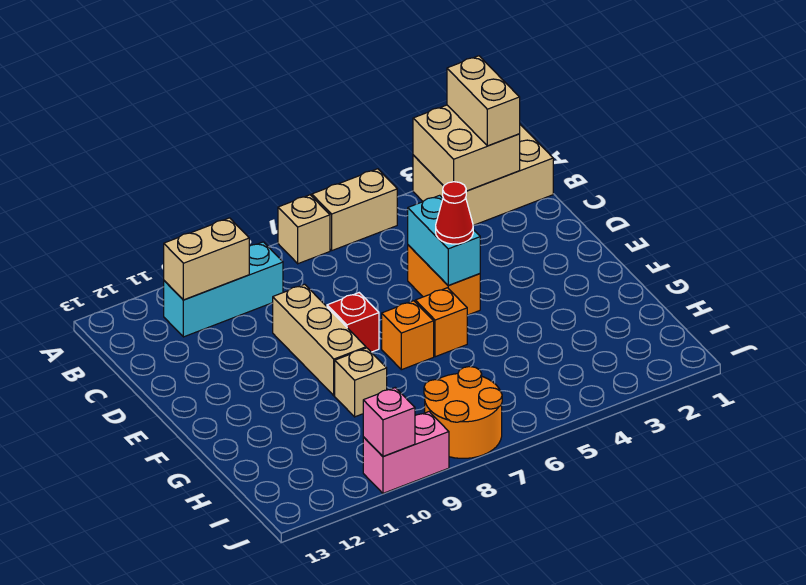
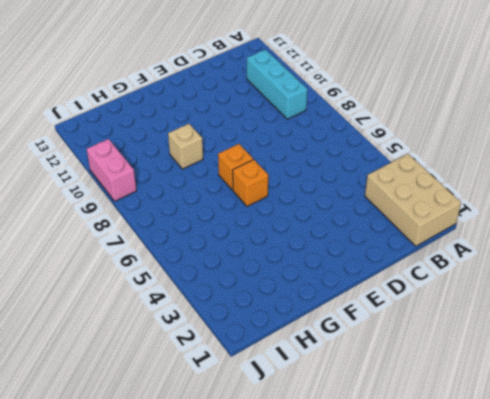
none -> tan brick A5:A6 level 1
none -> tan brick A7 level 1
none -> orange brick D5:E5 level 1

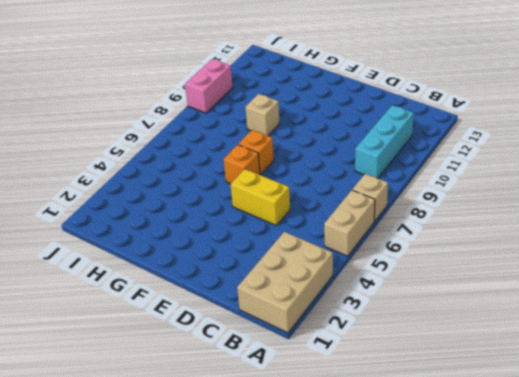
yellow brick D5:E5 level 1 -> orange brick D5:E5 level 1
none -> tan brick D9:F9 level 1
none -> red brick E8 level 1
none -> orange round brick I7:J8 level 1

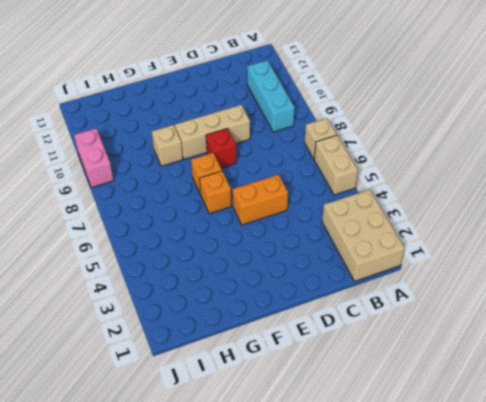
none -> orange round brick I7:J8 level 1
none -> tan brick A2:B3 level 2
none -> tan brick B10:B11 level 2

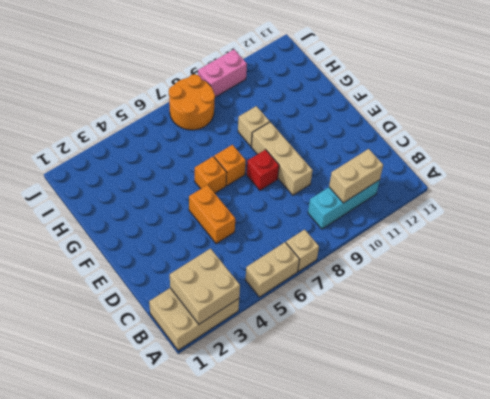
none -> cyan brick D5:E5 level 2
none -> pink brick J10 level 2
none -> tan brick A2:B2 level 3

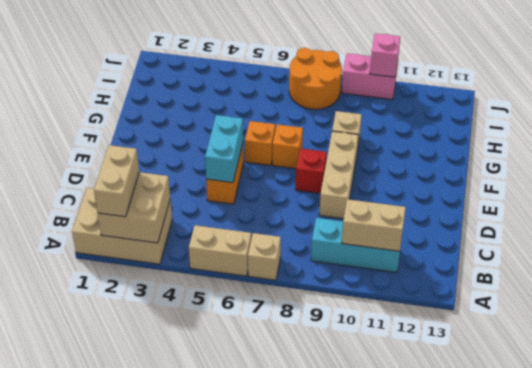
none -> red cone E5 level 3

